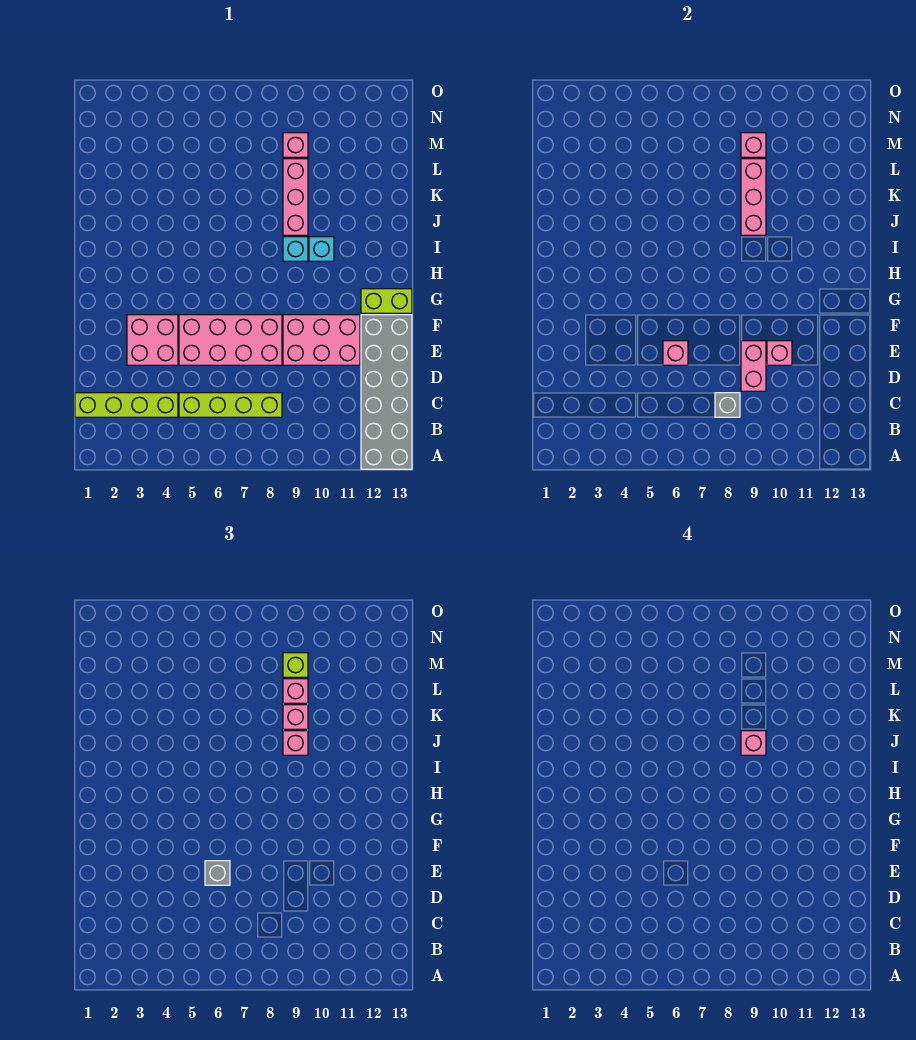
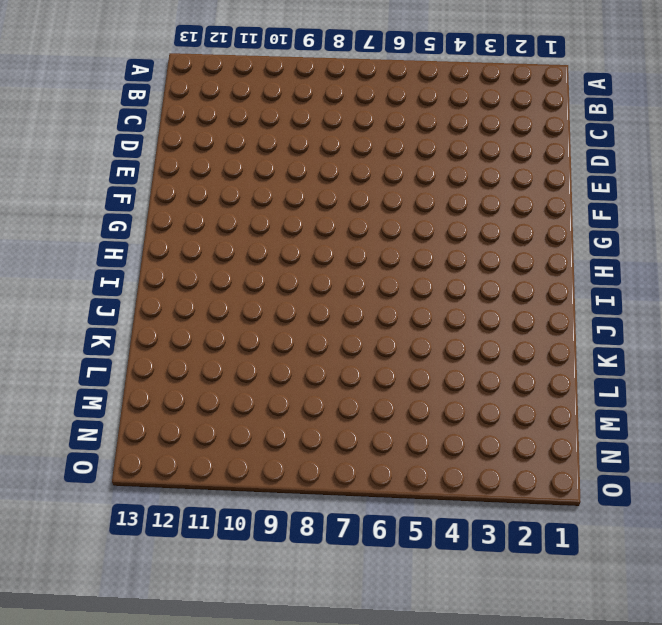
none -> grey brick A12:F13 level 1
none -> lime brick C1:C4 level 1
none -> lime brick C5:C8 level 1

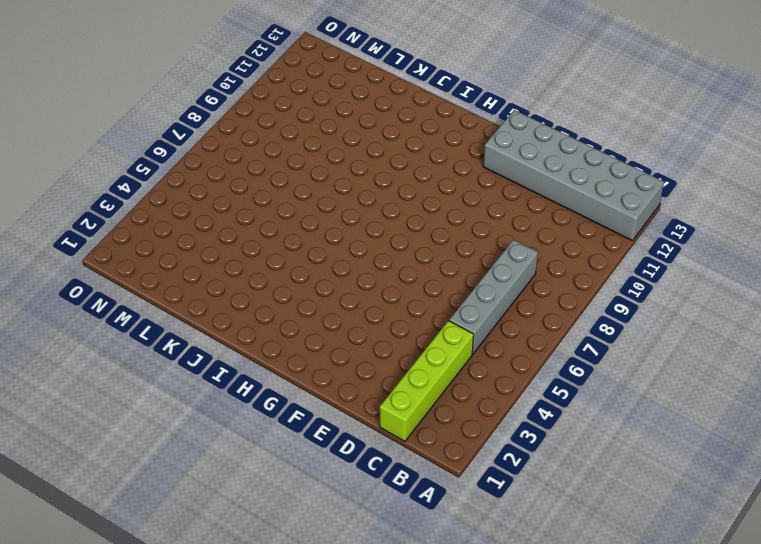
grey brick C5:C8 level 1 -> lime brick C5:C8 level 1
none -> pink brick E3:F4 level 1
none -> pink brick E5:F8 level 1
none -> pink brick E9:F11 level 1

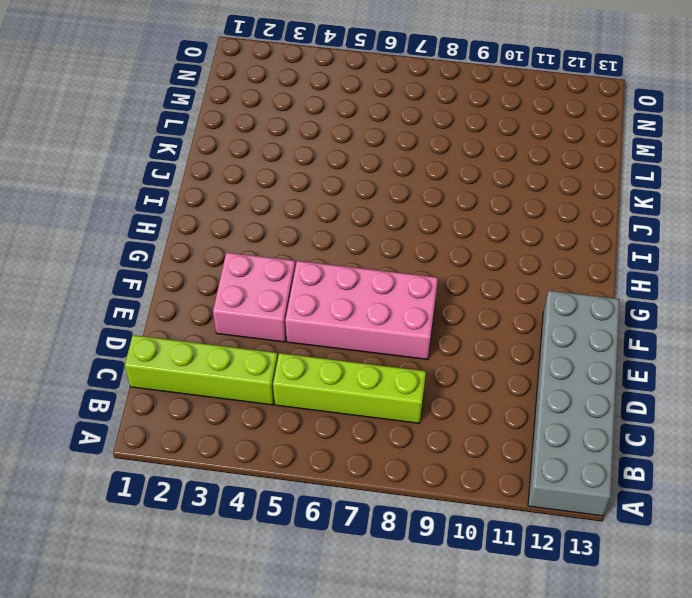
none -> pink brick E9:F11 level 1
none -> lime brick G12:G13 level 1
none -> cyan brick I9 level 1

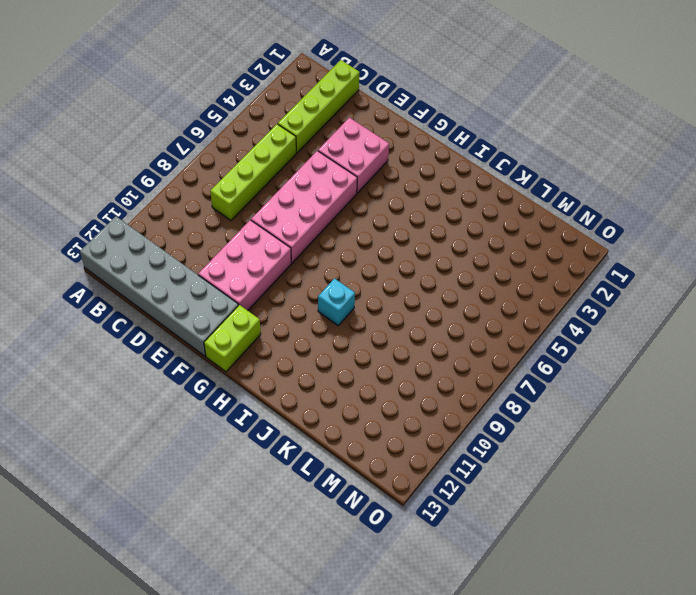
none -> cyan brick I10 level 1
none -> pink brick J9:L9 level 1
none -> pink brick M9 level 1

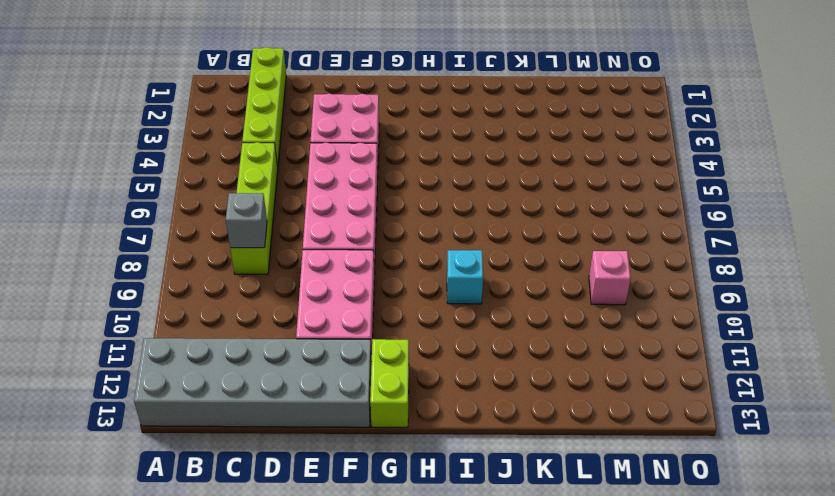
none -> cyan brick I10 level 1
none -> pink brick J9:L9 level 1
none -> pink brick D9:E9 level 2

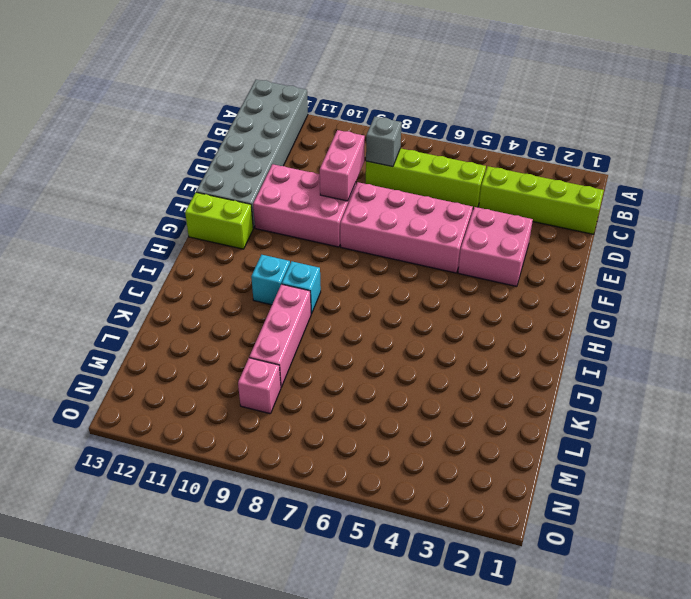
none -> pink brick E6 level 2
none -> pink brick E10 level 2
none -> pink brick J9:L9 level 2

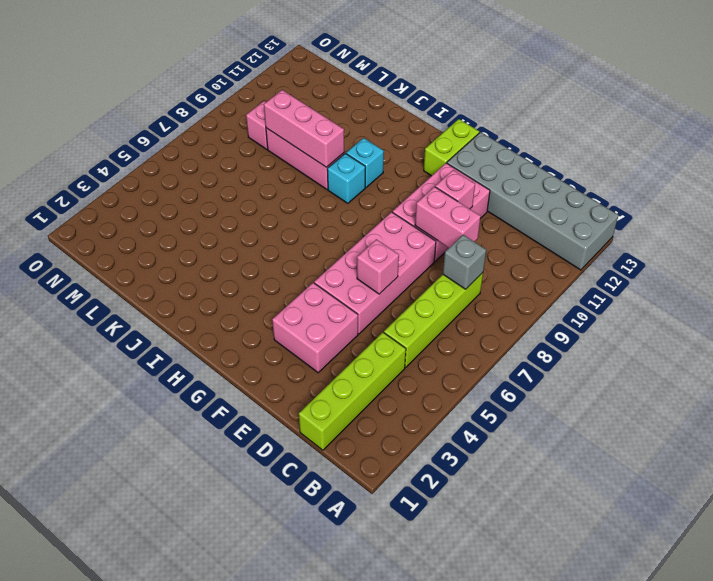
none -> pink brick M9 level 2
none -> grey brick E6 level 3
none -> pink brick J9 level 3

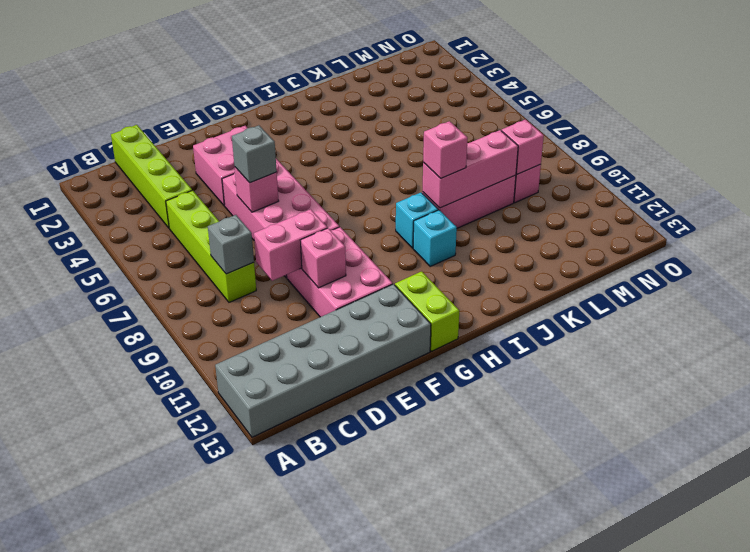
none -> pink brick K9 level 3
none -> pink brick L9 level 3
none -> lime brick M9 level 3

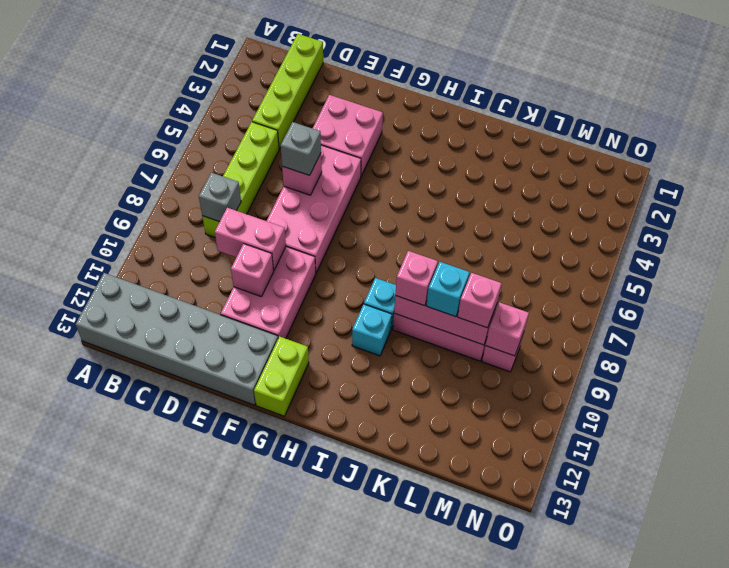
cyan brick K9 level 3 -> pink brick K9 level 3
none -> lime brick M9 level 3
none -> pink brick J9 level 4

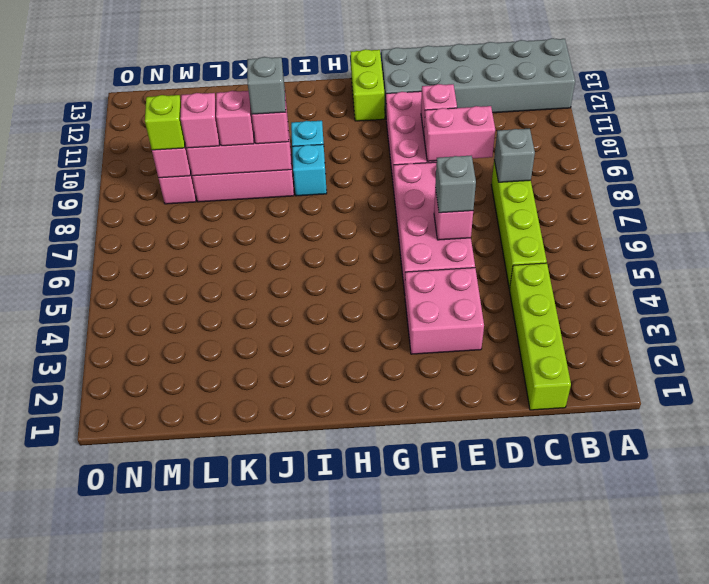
grey brick J9 level 4 -> pink brick J9 level 4

